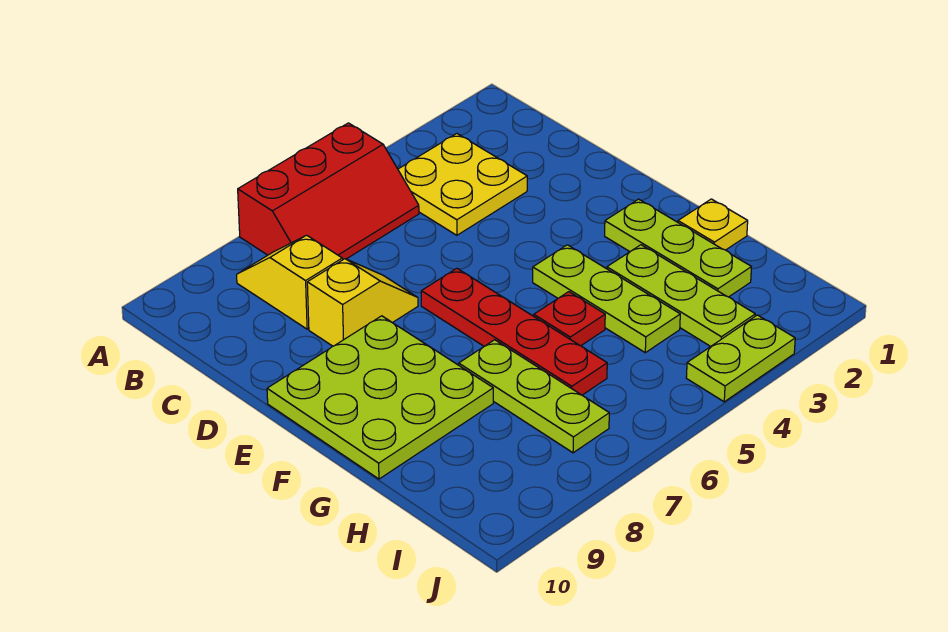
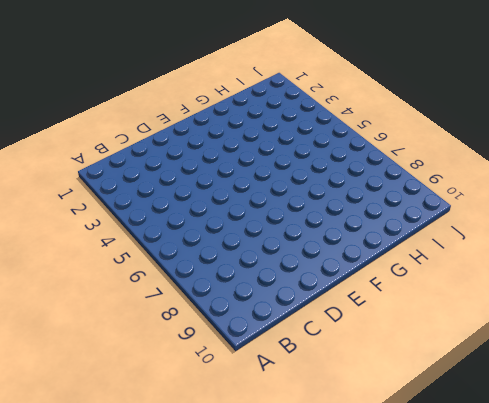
none -> red slope A5:B7 level 1 top A
none -> yellow plate B3:C4 level 1
none -> yellow slope B8:C8 level 1 top C

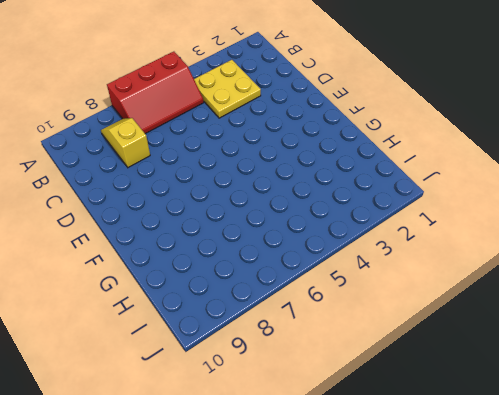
none -> yellow slope D7:D8 level 1 top 8
none -> red plate E6:H6 level 1
none -> lime plate E8:G10 level 1

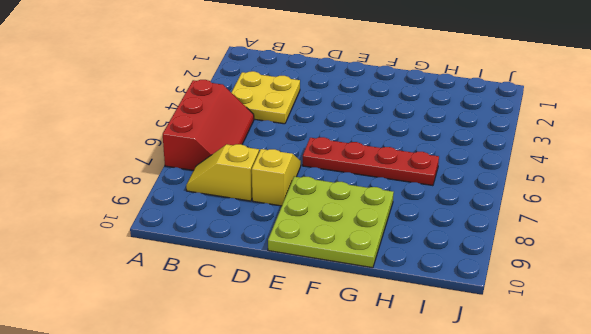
none -> lime plate F2:H2 level 1
none -> lime plate F4:H4 level 1
none -> yellow plate G1 level 1

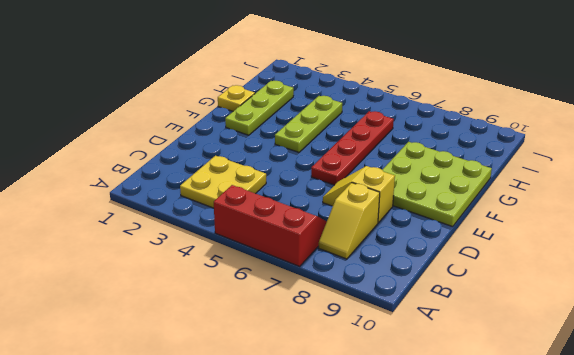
none -> lime plate G3:I3 level 1
none -> red plate G5 level 1
none -> lime plate G7:I7 level 1

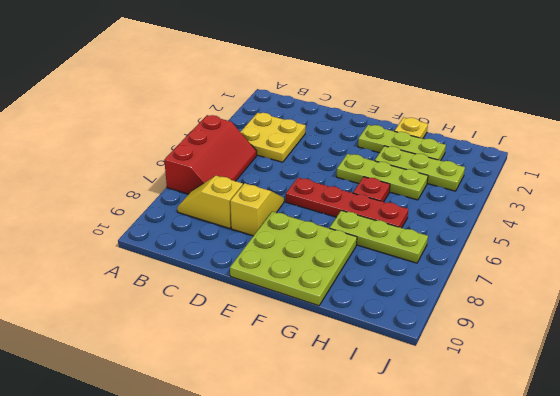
none -> lime plate J3:J4 level 1

